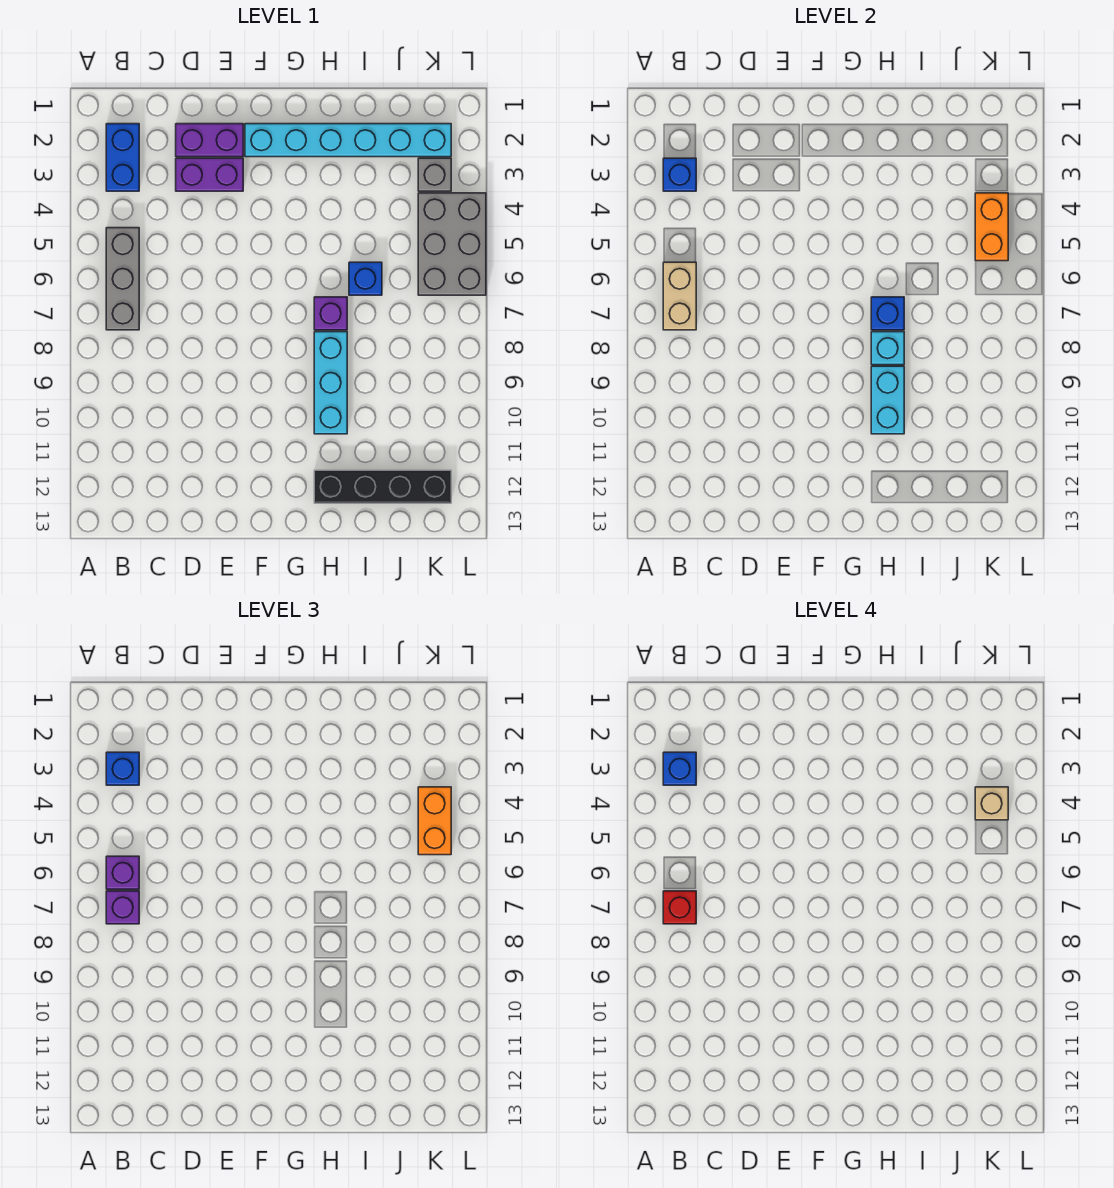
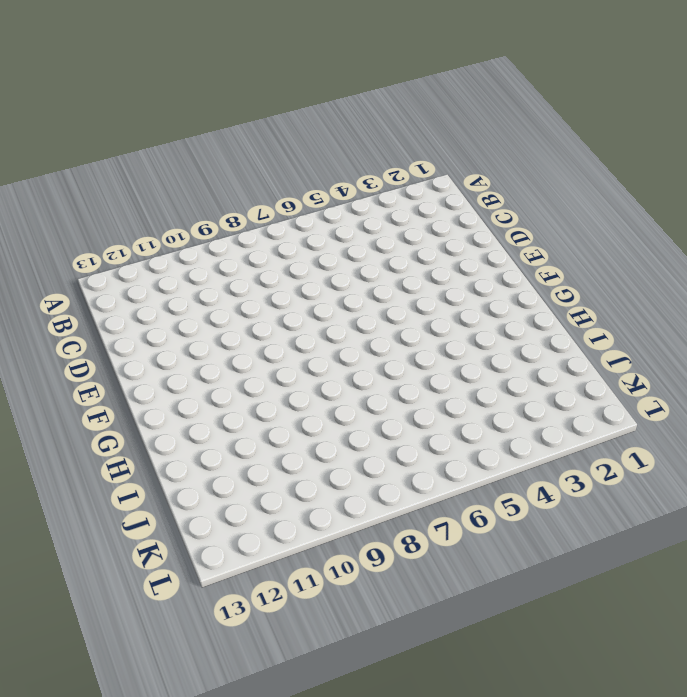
none -> blue brick B2:B3 level 1
none -> grey brick B5:B7 level 1
none -> purple brick D2:E2 level 1

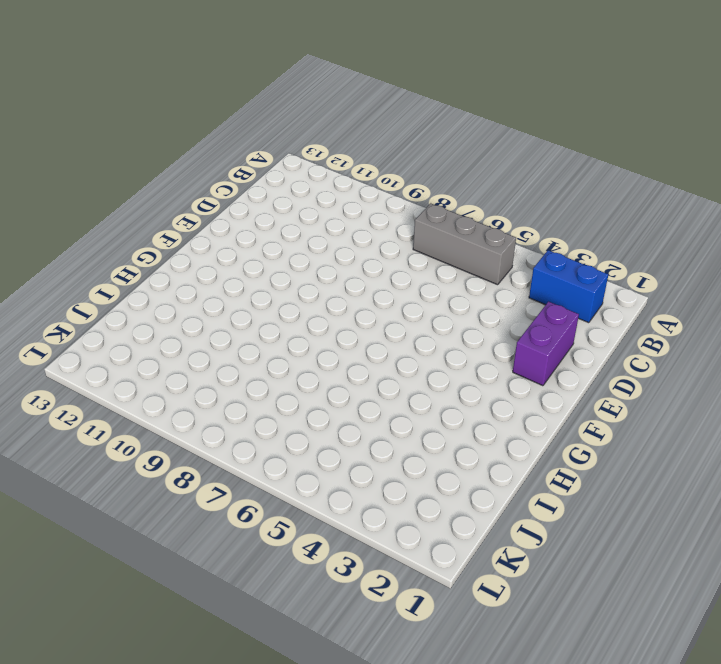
none -> purple brick D3:E3 level 1
none -> cyan brick F2:K2 level 1
none -> purple brick H7 level 1

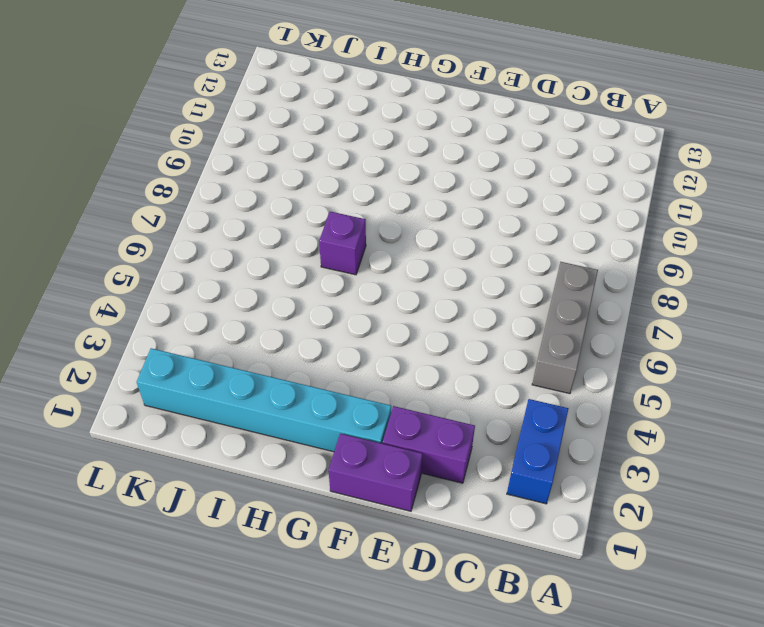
purple brick E1:F1 level 1 -> purple brick D3:E3 level 1
none -> cyan brick H8:H10 level 1
none -> black brick H12:K12 level 1
none -> blue brick I6 level 1

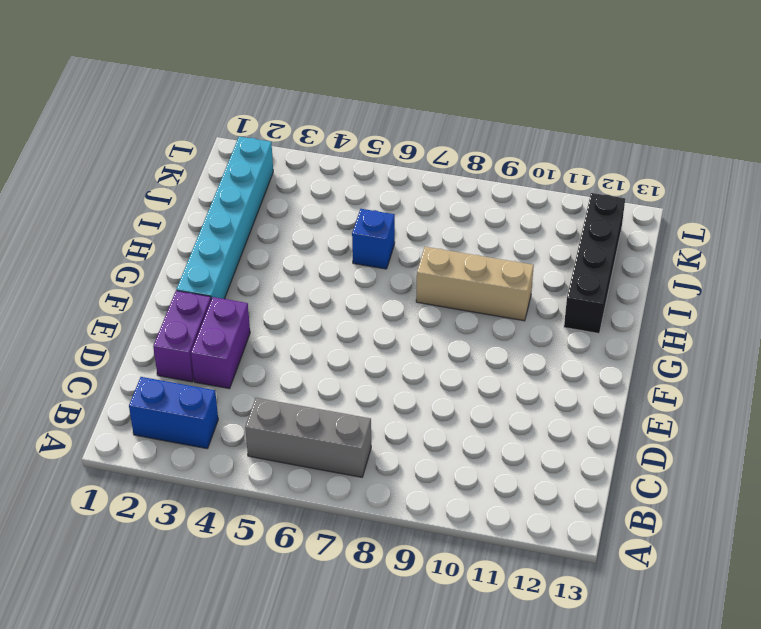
tan brick H8:H10 level 1 -> cyan brick H8:H10 level 1
none -> purple brick H7 level 1
none -> grey brick K3 level 1
none -> grey brick K4:L6 level 1

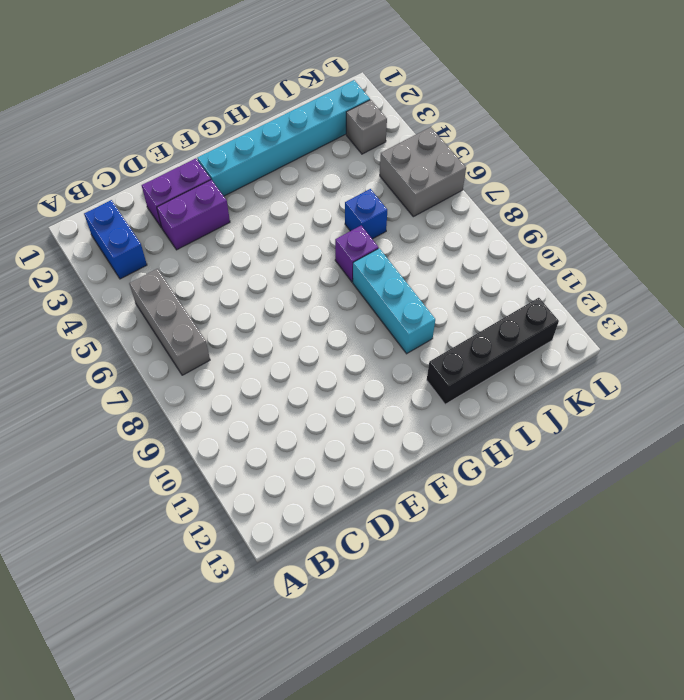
grey brick K5:L6 level 1 -> grey brick K4:L6 level 1
none -> blue brick B3 level 2
none -> tan brick B6:B7 level 2
none -> blue brick H7 level 2

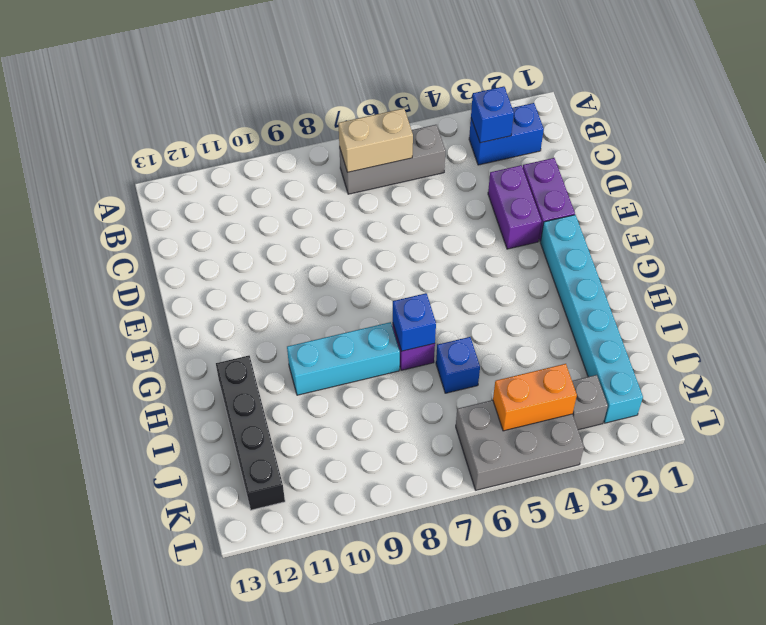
none -> cyan brick H8 level 2
none -> cyan brick H9:H10 level 2
none -> blue brick B3 level 3

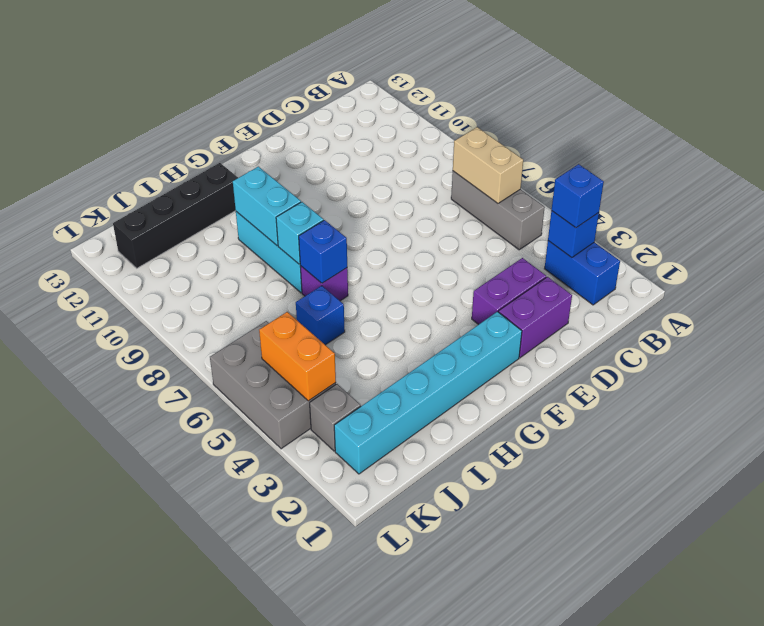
none -> purple brick B6 level 3
none -> purple brick B7 level 3
none -> orange brick K4:K5 level 3

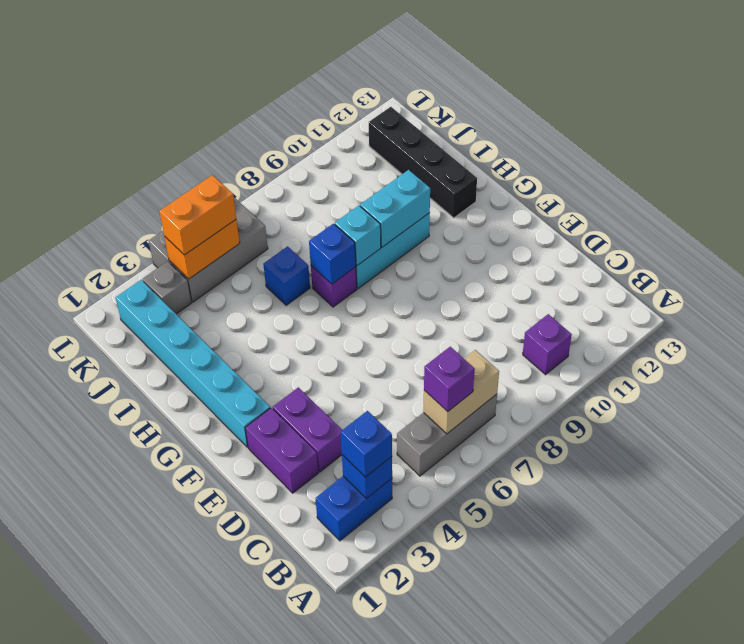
purple brick B10 level 1 -> purple brick B7 level 3
none -> blue brick B3 level 4
none -> red brick B7 level 4
none -> tan brick K4 level 4

